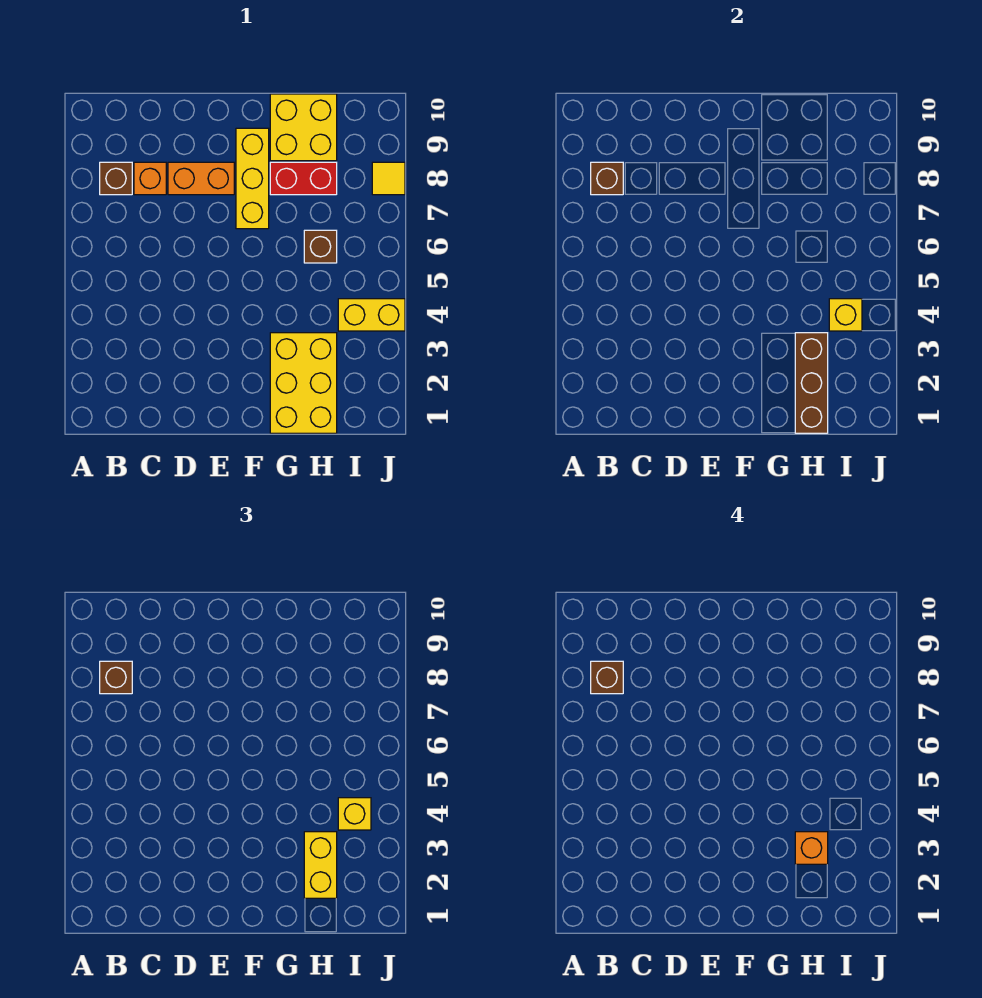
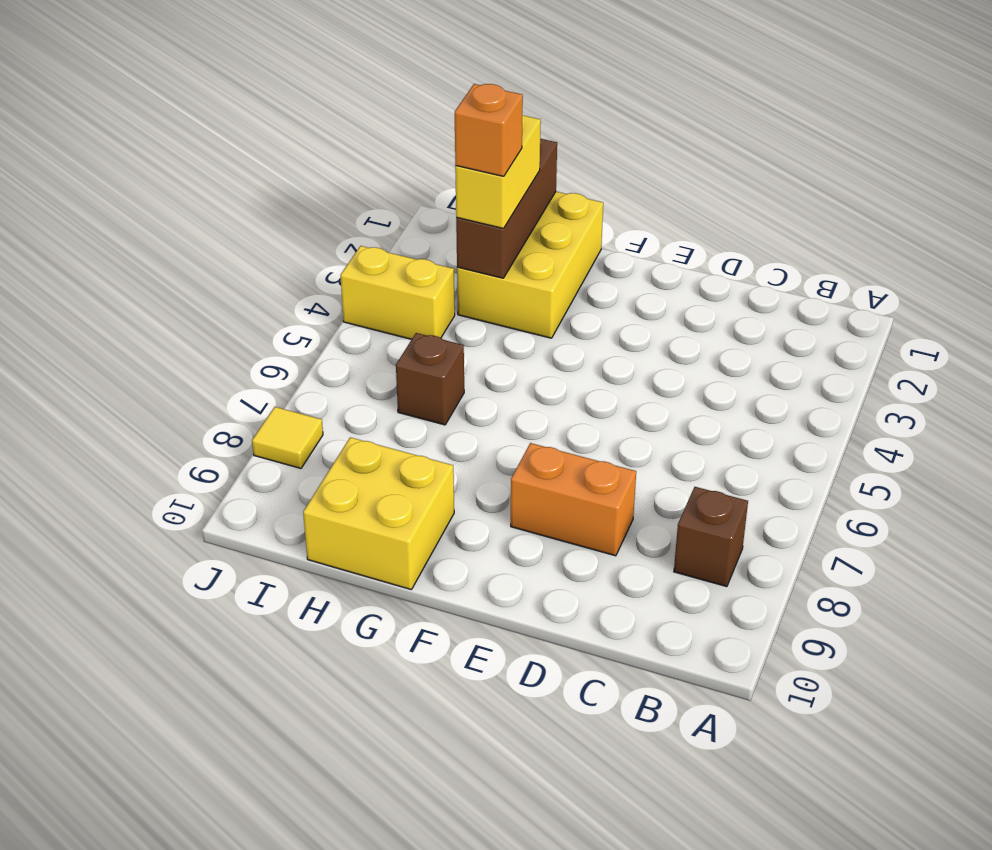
none -> orange brick C8 level 1
none -> yellow brick F7:F9 level 1
none -> red brick G8:H8 level 1

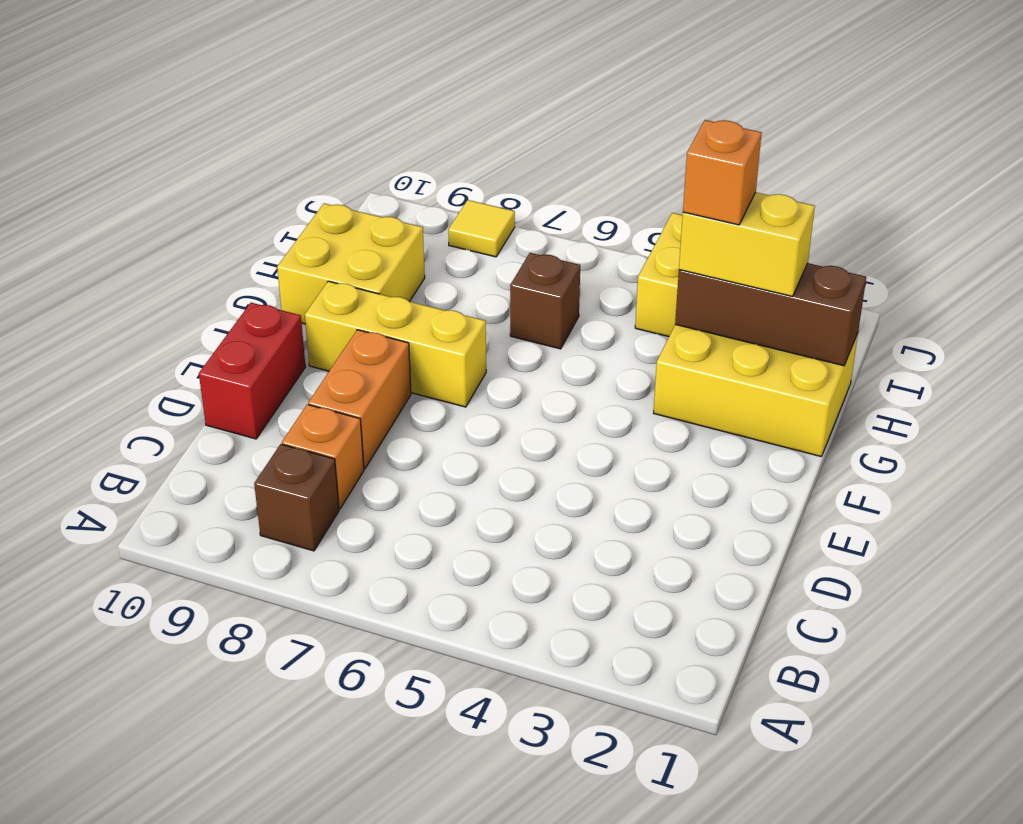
red brick D10:E10 level 1 -> red brick G8:H8 level 1
none -> brown brick B8 level 2
none -> yellow brick I4 level 2
none -> brown brick B8 level 3

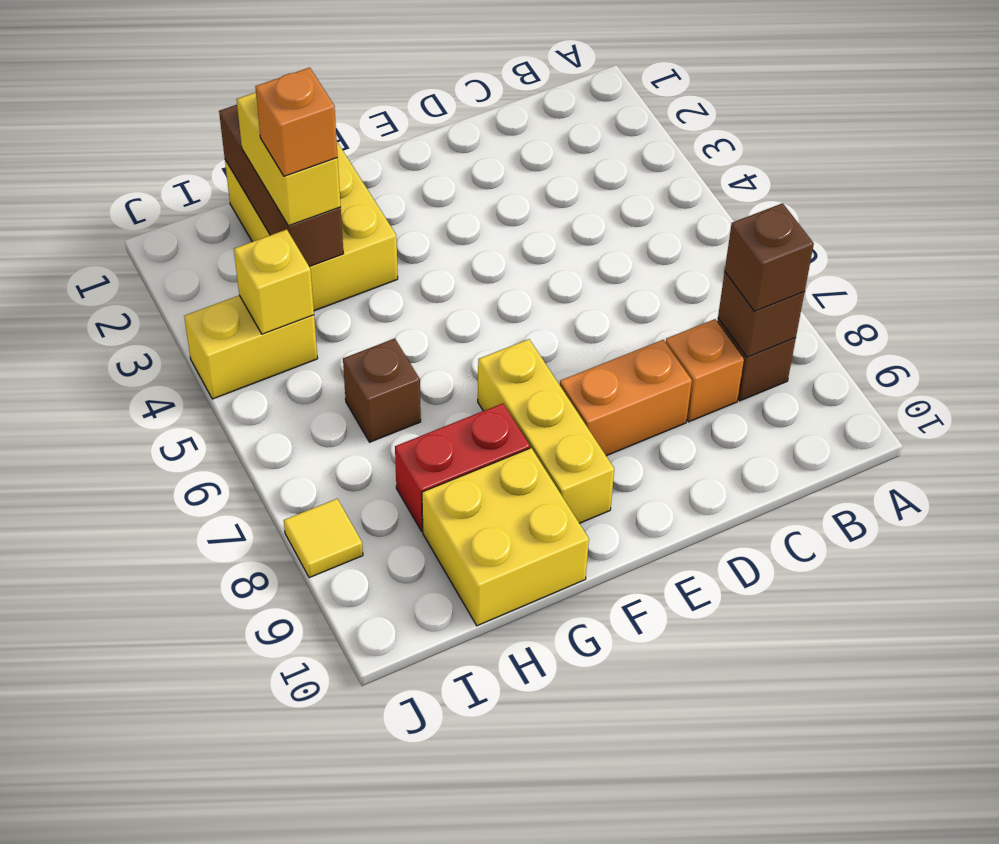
none -> yellow brick I4 level 3
none -> brown brick B8 level 4

